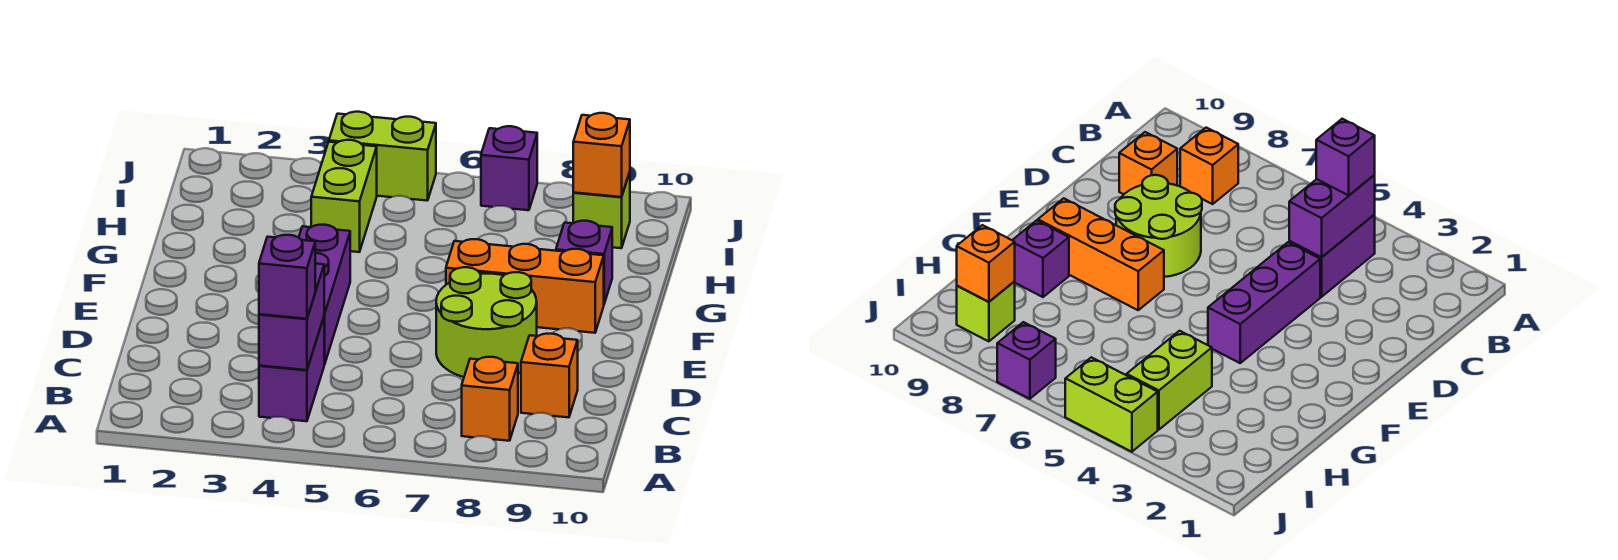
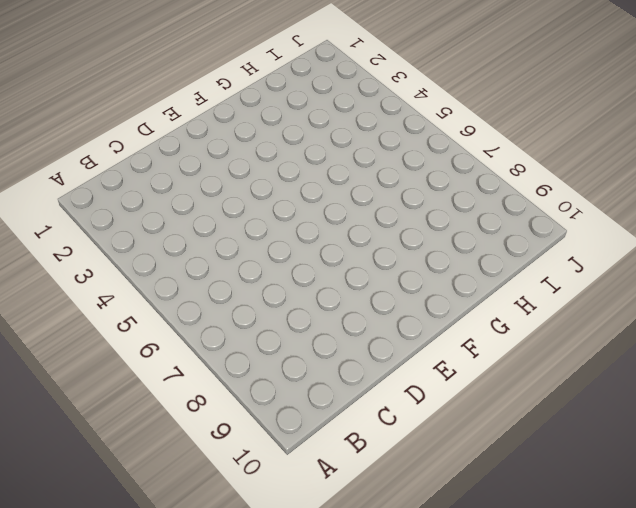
none -> purple brick B4:C4 level 1
none -> orange brick B8 level 1
none -> orange brick C9 level 1

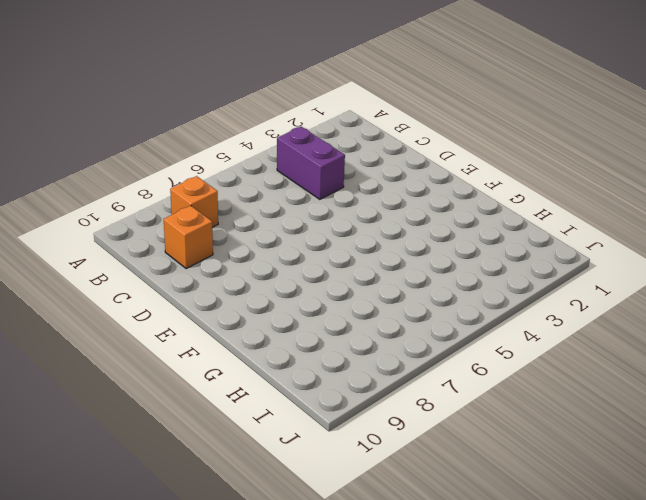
none -> purple brick D4:F4 level 1
none -> lime round brick D7:E8 level 1
none -> orange brick F7:F9 level 1

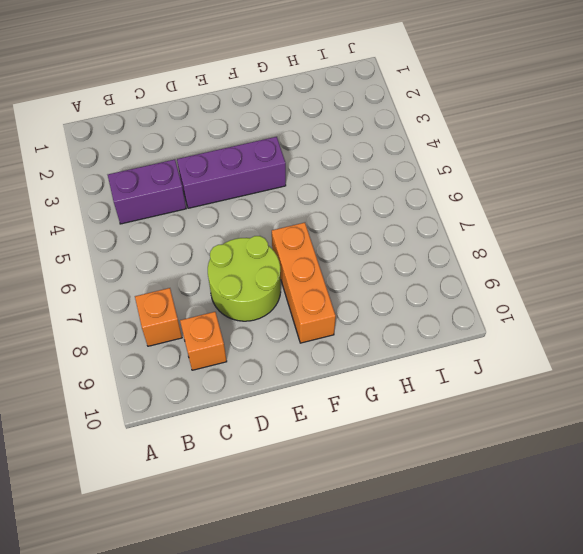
none -> purple brick G9 level 1
none -> lime brick H4:I4 level 1
none -> lime brick I9 level 1

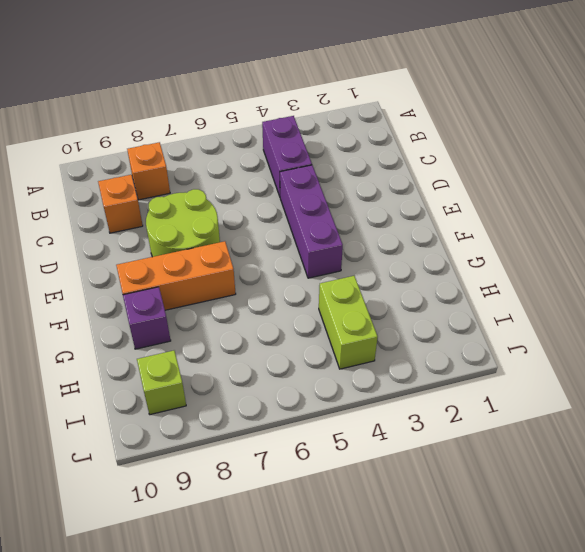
none -> lime brick J4:J5 level 1
none -> purple brick J7 level 1
none -> purple brick B4:C4 level 2

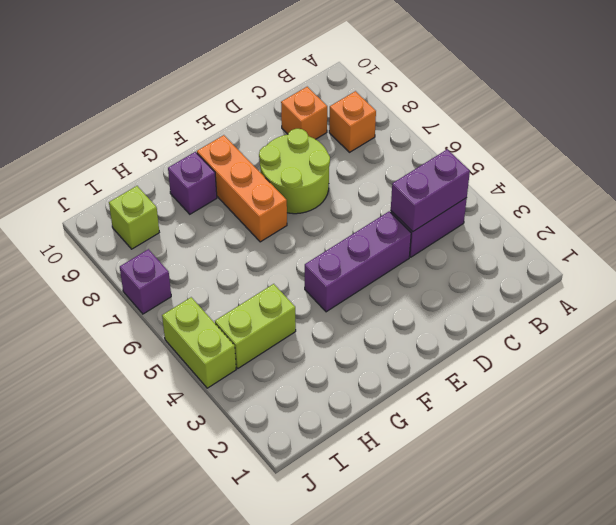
none -> orange brick I9 level 2
none -> purple brick B4 level 3

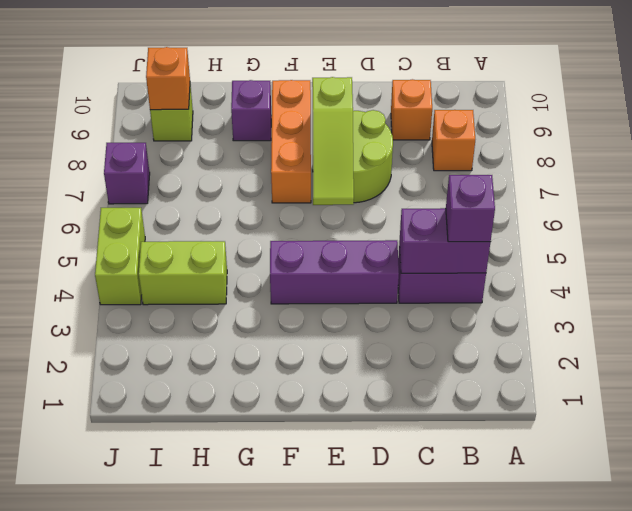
lime slope E6:E8 level 2 top 8 -> none

